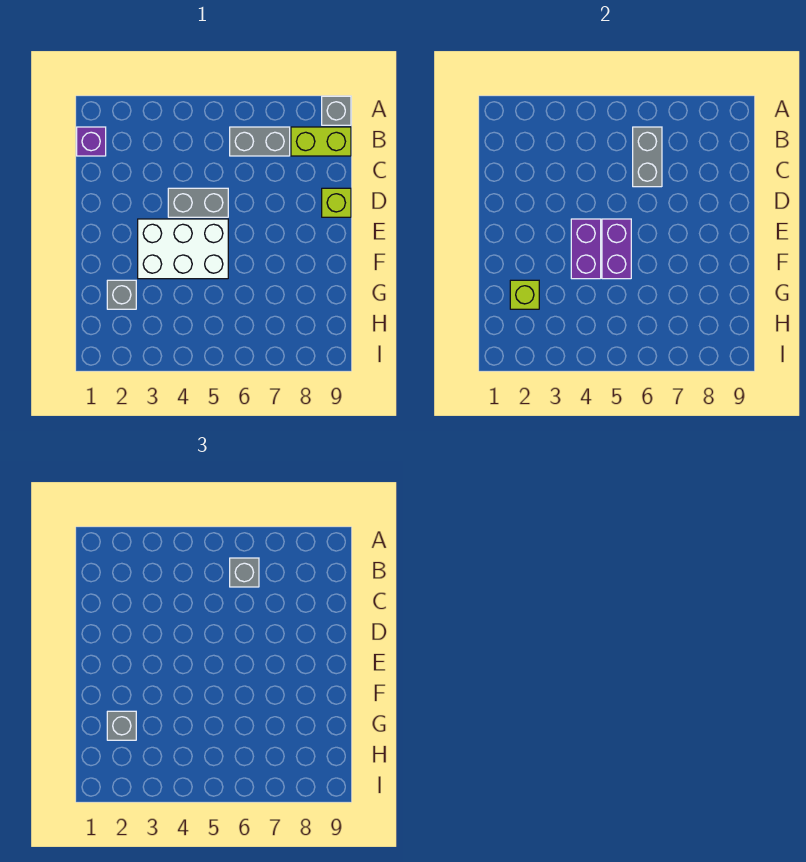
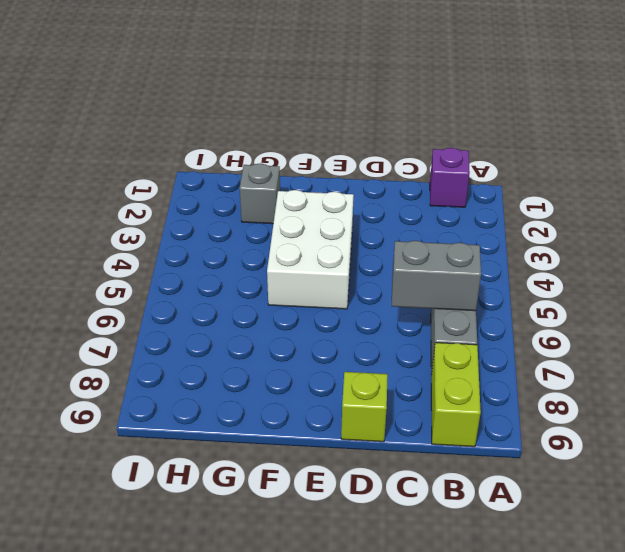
none -> grey brick A9 level 1
none -> grey brick D4:D5 level 1
none -> purple brick E4:F4 level 2

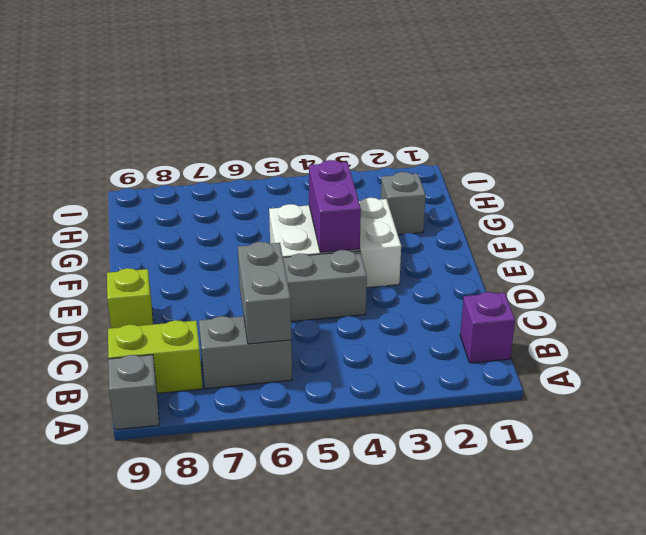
none -> purple brick E5:F5 level 2
none -> lime brick G2 level 2
none -> grey brick B6 level 3

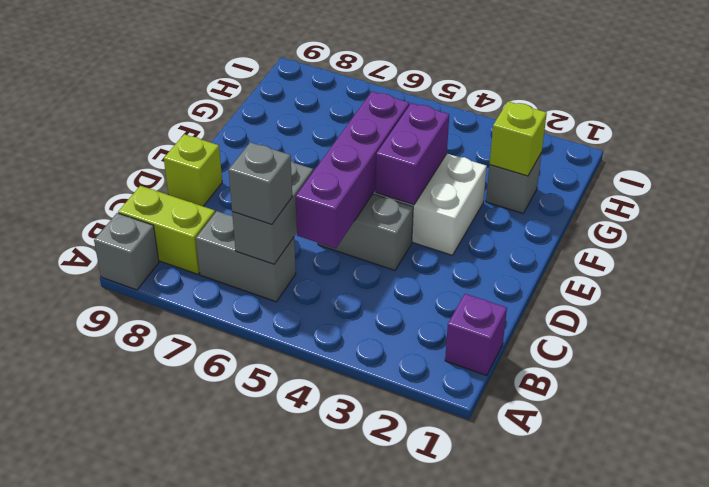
purple brick C5:F5 level 2 -> purple brick E5:F5 level 2
none -> grey brick G2 level 3

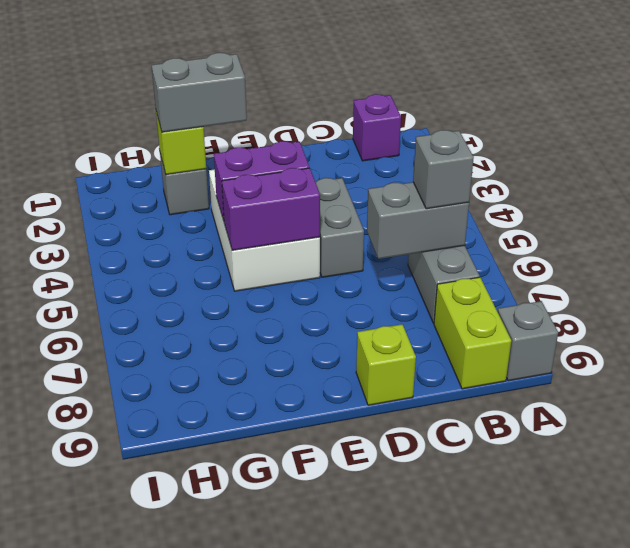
grey brick F2:G2 level 3 -> grey brick G2 level 3

